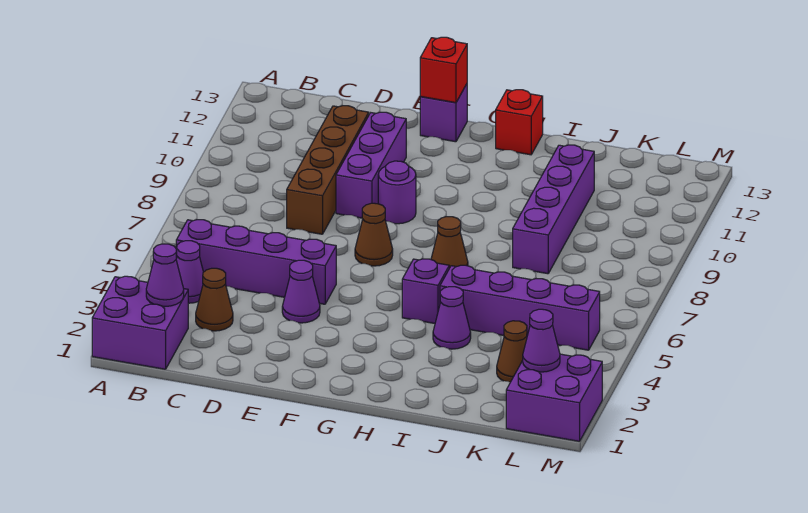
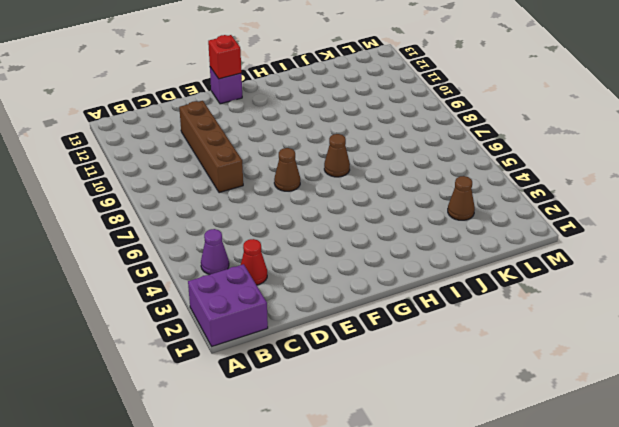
red cone C3 level 1 -> brown cone C3 level 1
none -> purple brick B5:E5 level 1
none -> purple cone E4 level 1
none -> purple brick E9:E11 level 1

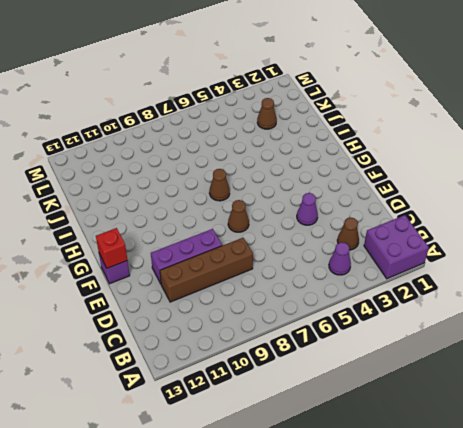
none -> purple brick B5:E5 level 1
none -> purple round brick F9 level 1
none -> purple brick H5 level 1

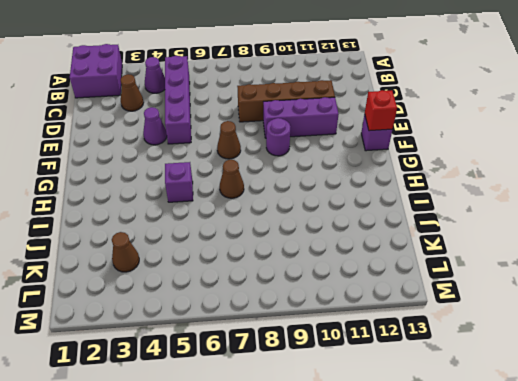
none -> red brick H13 level 1
none -> purple cone I4 level 1
none -> purple brick I5:L5 level 1

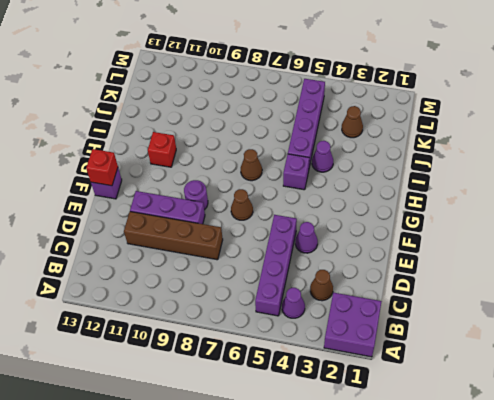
red brick H11 level 1 -> red brick H13 level 1
none -> purple brick J8:J11 level 1
none -> purple brick L1:M2 level 1
none -> purple cone B2 level 2

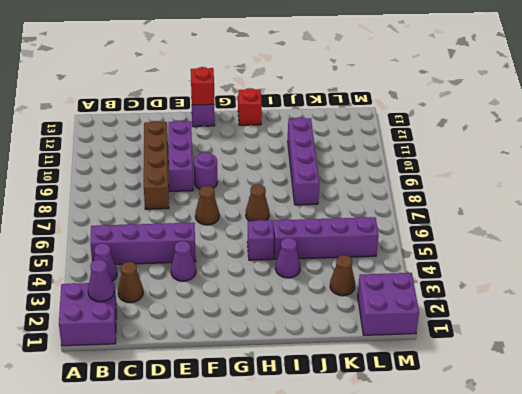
none -> purple cone L2 level 2

